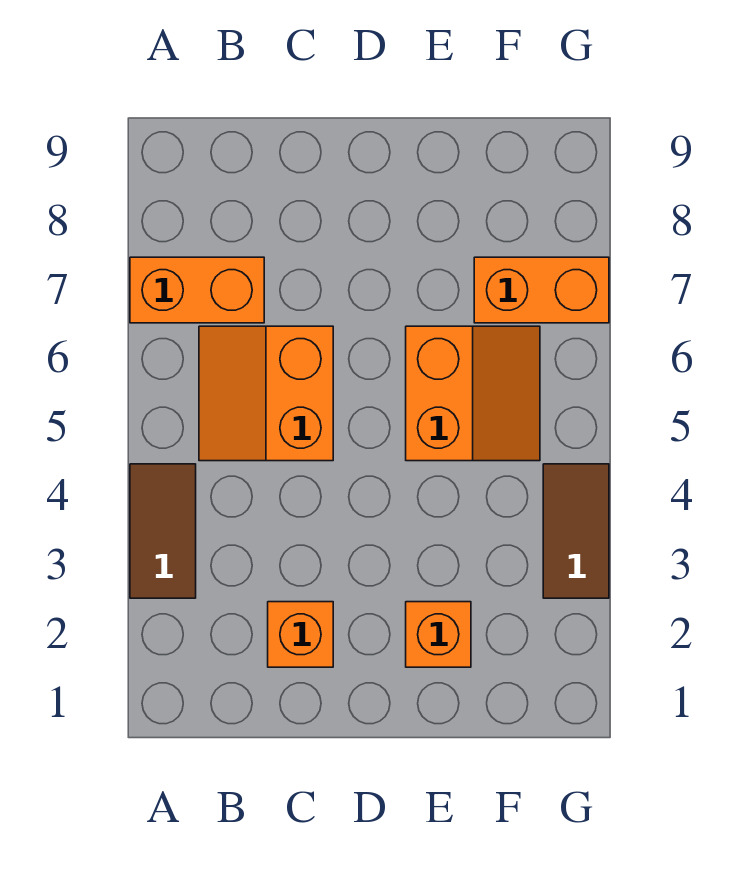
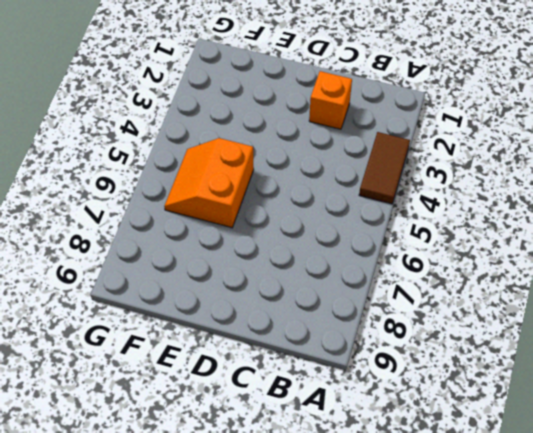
none -> orange brick A7:B7 level 1
none -> orange slope B5:C6 level 1 top C

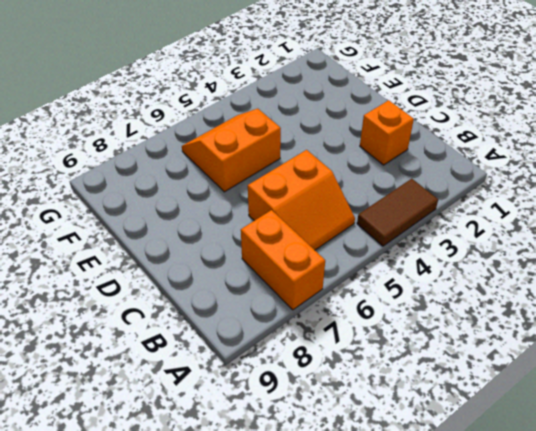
none -> orange brick E2 level 1
none -> orange brick F7:G7 level 1

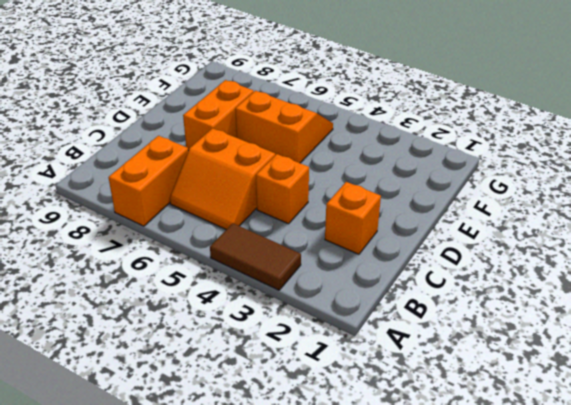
orange brick C4 level 1 -> orange brick E2 level 1
orange brick D7:E7 level 1 -> orange brick F7:G7 level 1
none -> brown tile G3:G4 level 1

